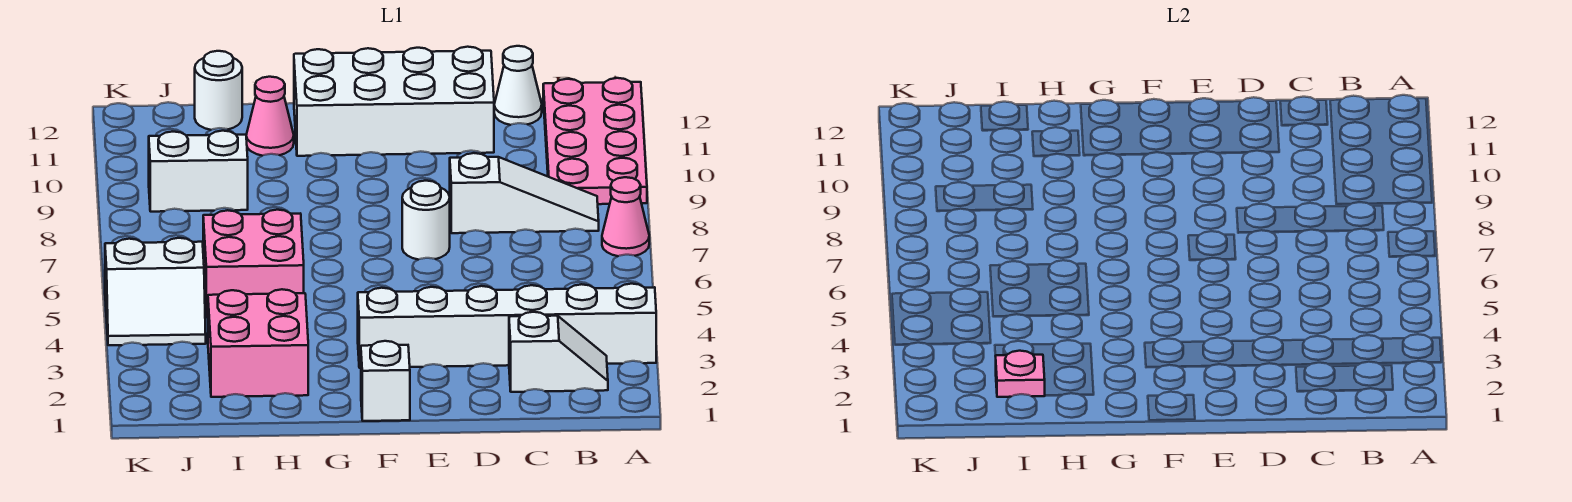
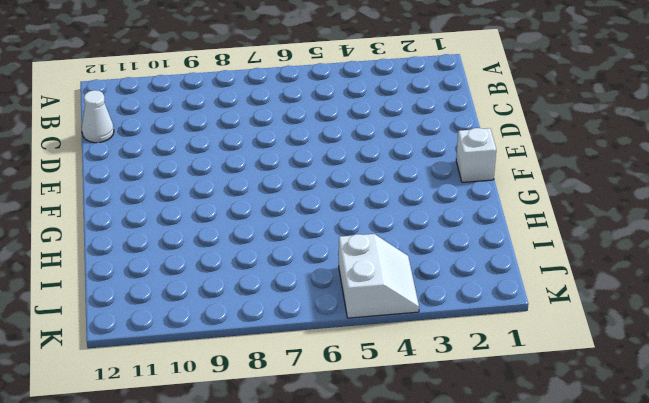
none -> white brick A3:F3 level 1
none -> pink cone A7 level 1
none -> pink plate A9:B12 level 1

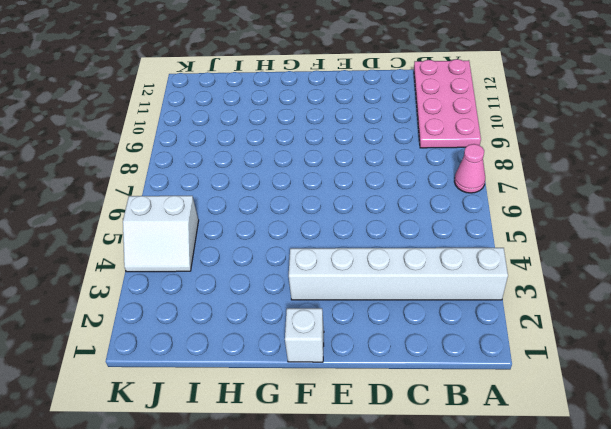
none -> white slope B2:C2 level 1 top C
none -> white slope B8:D8 level 1 top D
none -> white cone C12 level 1

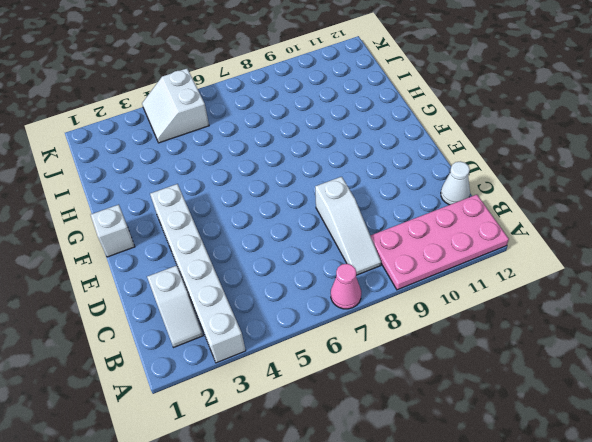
none -> white brick D11:G12 level 1
none -> white round brick E7 level 1
none -> pink brick H2:I3 level 1

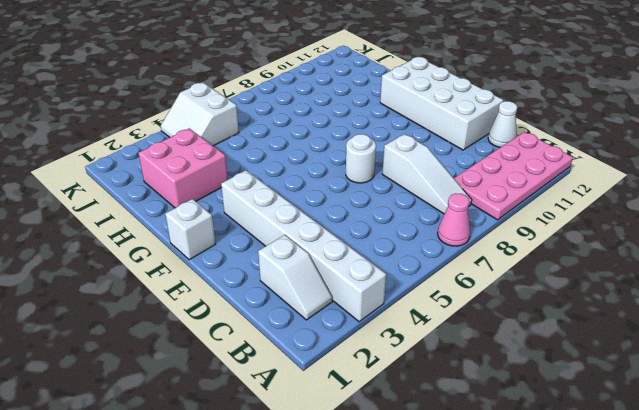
none -> pink brick H5:I6 level 1
none -> pink cone H11 level 1
none -> white brick I9:J9 level 1

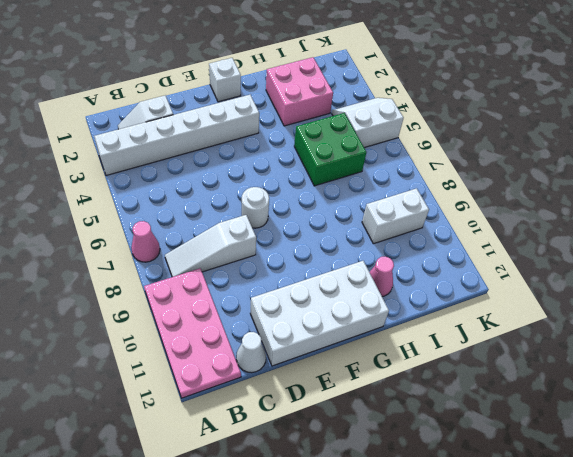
green brick H5:I6 level 1 -> pink brick H5:I6 level 1
none -> white round brick I12 level 1
none -> pink plate I2 level 2

